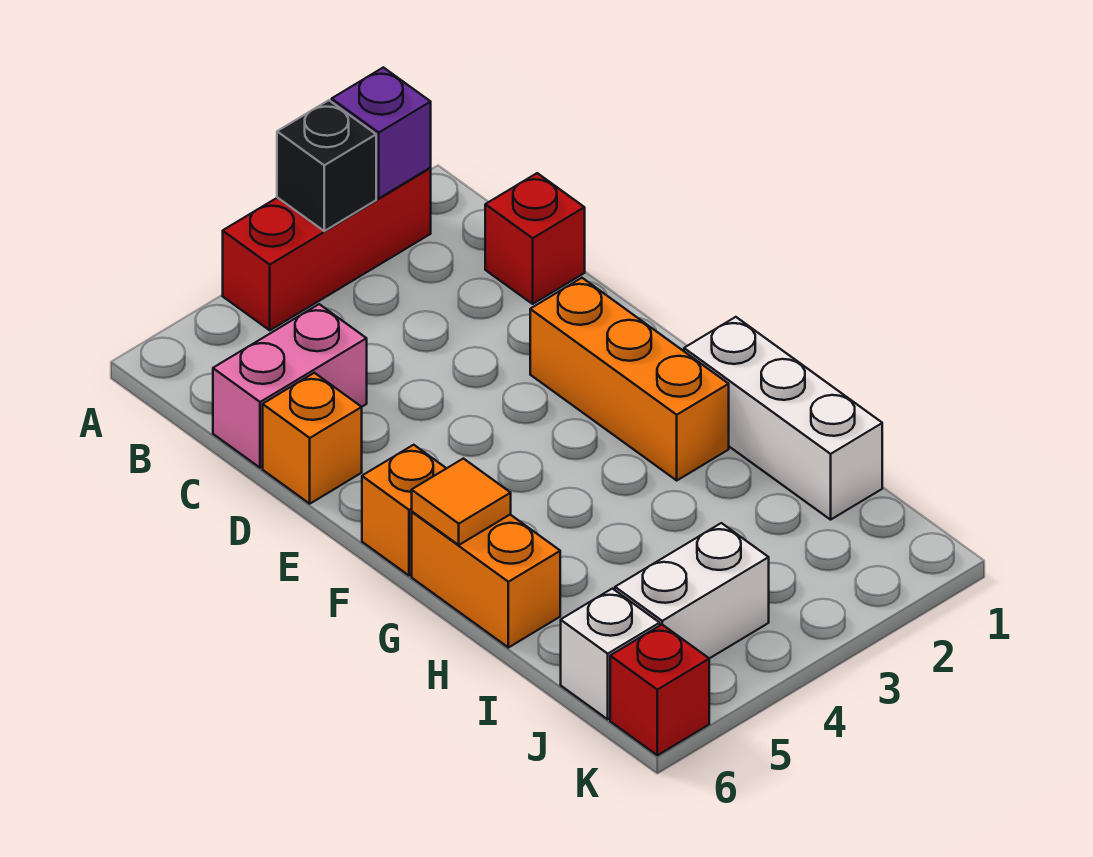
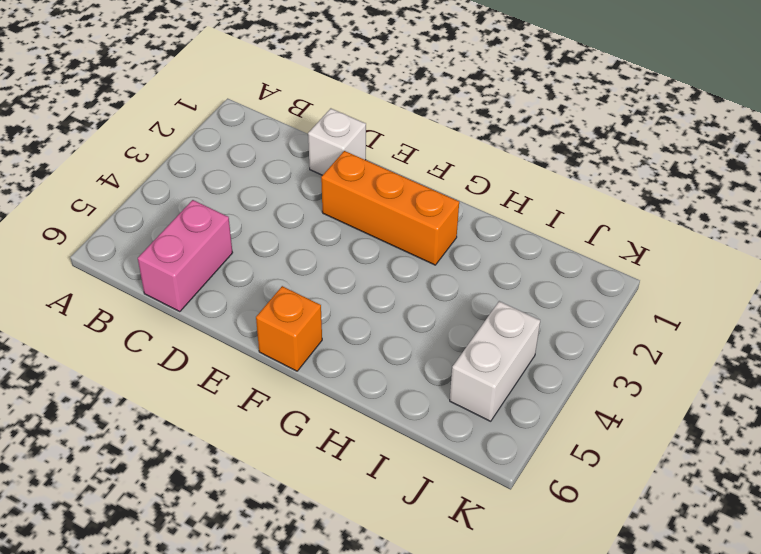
white brick D1 level 1 -> white brick J6 level 1
none -> red brick A2:A4 level 1
none -> red brick C1 level 1
none -> orange brick D6 level 1

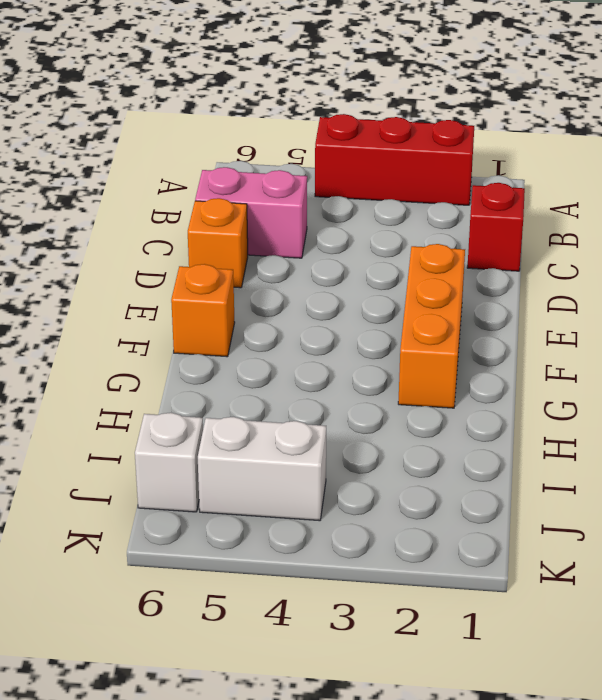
none -> white brick G1:I1 level 1
none -> orange brick G6:H6 level 1
none -> red brick K6 level 1

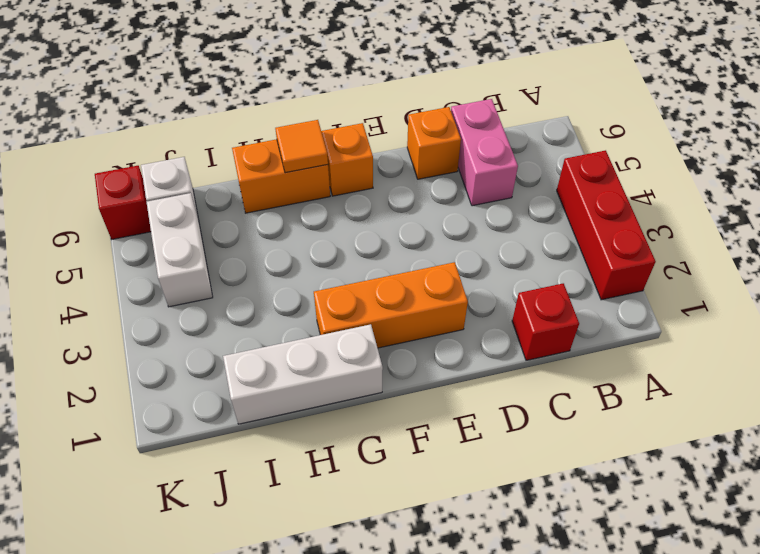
none -> purple brick A2 level 2
none -> black brick A3 level 2

